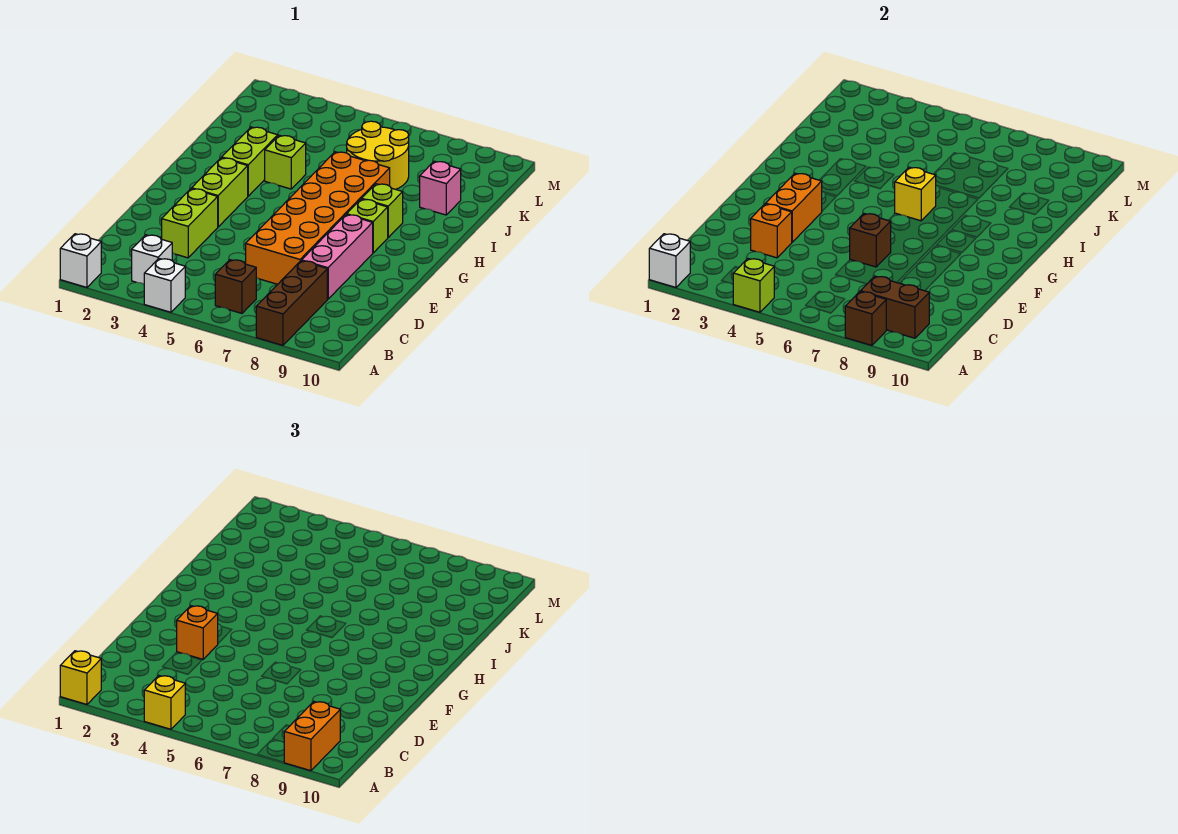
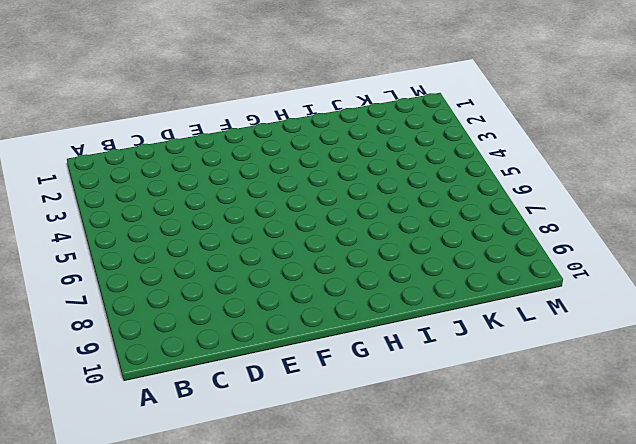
none -> white brick A1 level 1
none -> white brick A4 level 1
none -> brown brick A8:C8 level 1

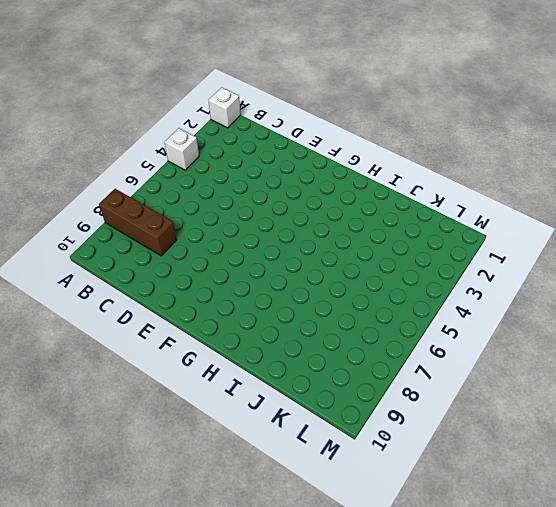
none -> white brick B3 level 1
none -> brown brick B6 level 1
none -> lime brick D3:E3 level 1

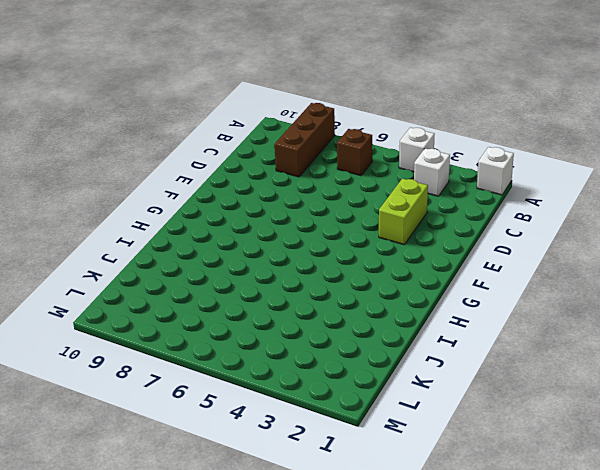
none -> orange brick D6:I7 level 1
none -> pink brick D8:F8 level 1
none -> lime brick F3:G3 level 1

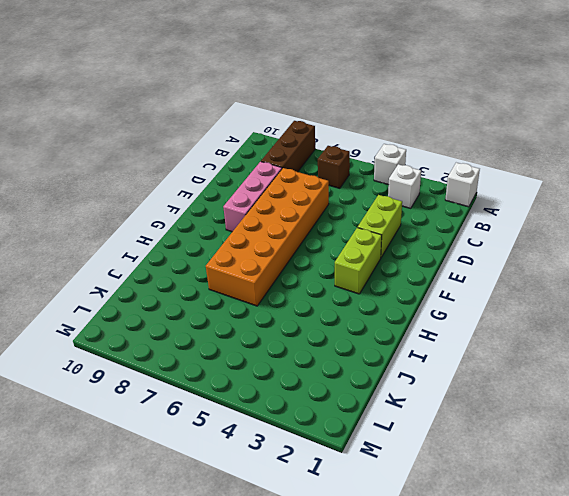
none -> lime brick G8 level 1
none -> lime brick H3:I3 level 1
none -> lime brick H8 level 1

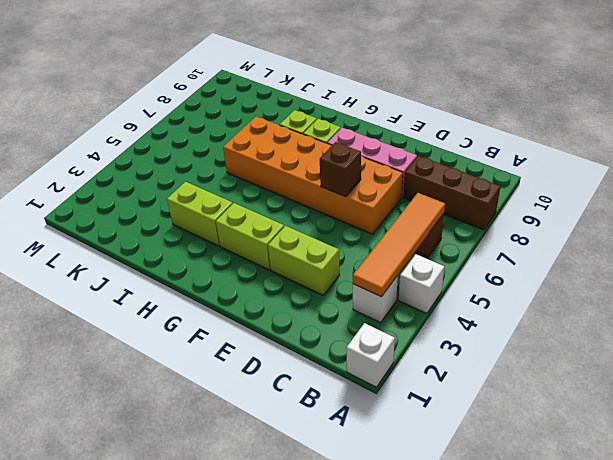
orange tile B3:B6 level 2 -> none
none -> lime brick I4 level 1
none -> yellow round brick J6:K7 level 1
none -> pink brick J9 level 1

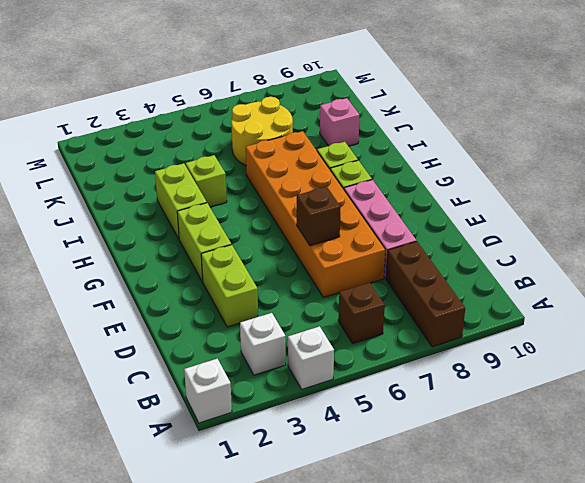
none -> white brick A1 level 2
none -> lime brick A4 level 2
none -> brown brick A8 level 2

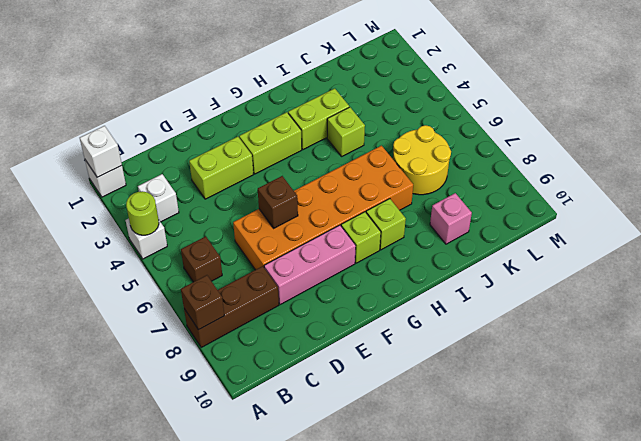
lime round brick A4 level 2 -> lime brick A4 level 2
none -> brown brick B8:B9 level 2
none -> orange brick D3 level 2
none -> orange brick E3:F3 level 2

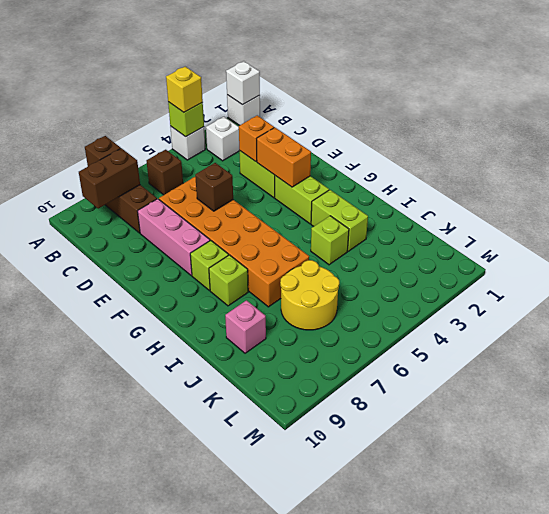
none -> yellow brick H6 level 2
none -> yellow brick A1 level 3
none -> orange brick A9:B9 level 3

